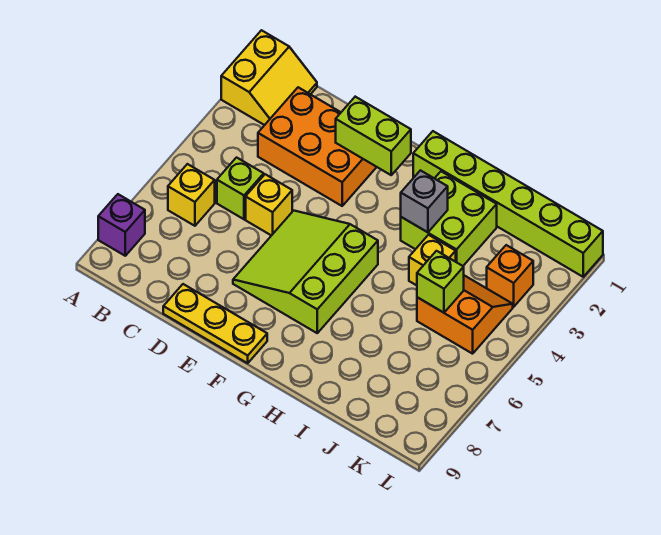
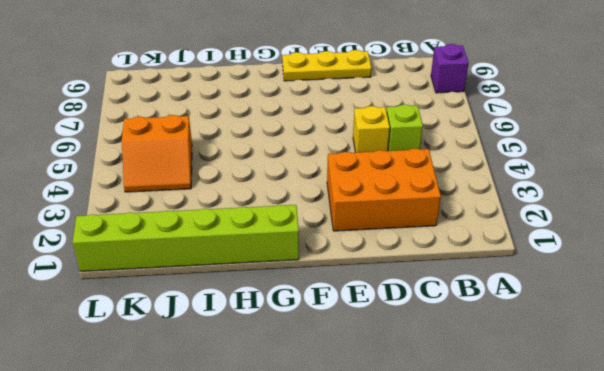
none -> yellow slope A1:B2 level 1 top A
none -> yellow brick B6 level 1
none -> lime slope E5:G7 level 1 top G

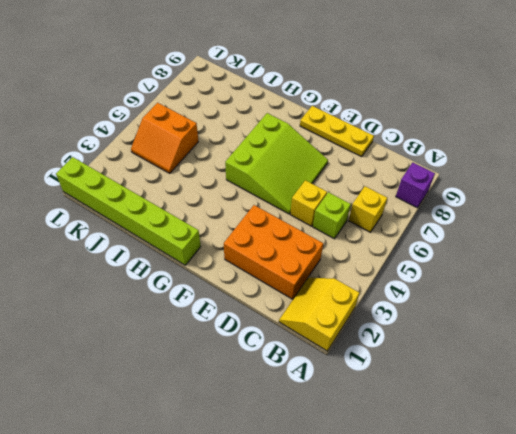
none -> lime brick H2:I3 level 1
none -> yellow brick I4 level 1
none -> orange brick K3 level 1

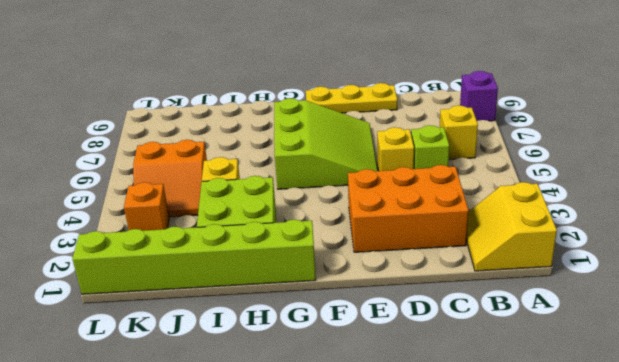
none -> lime brick E2:F2 level 2
none -> grey brick H3 level 2
none -> lime brick J5 level 2

